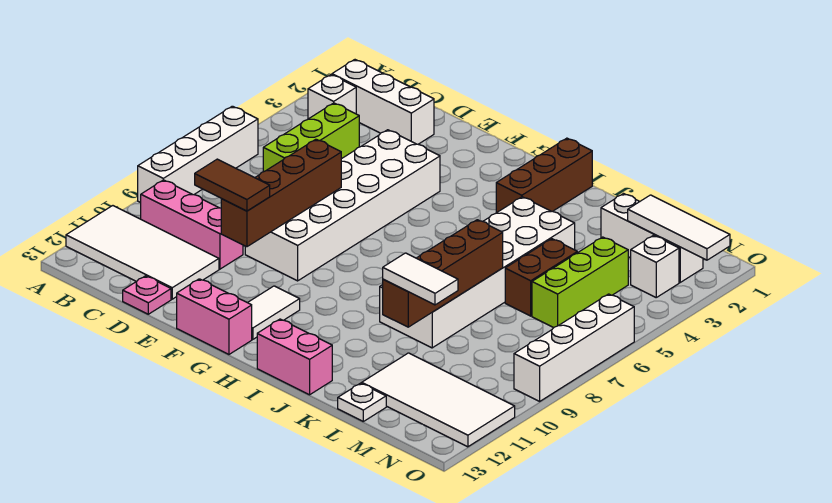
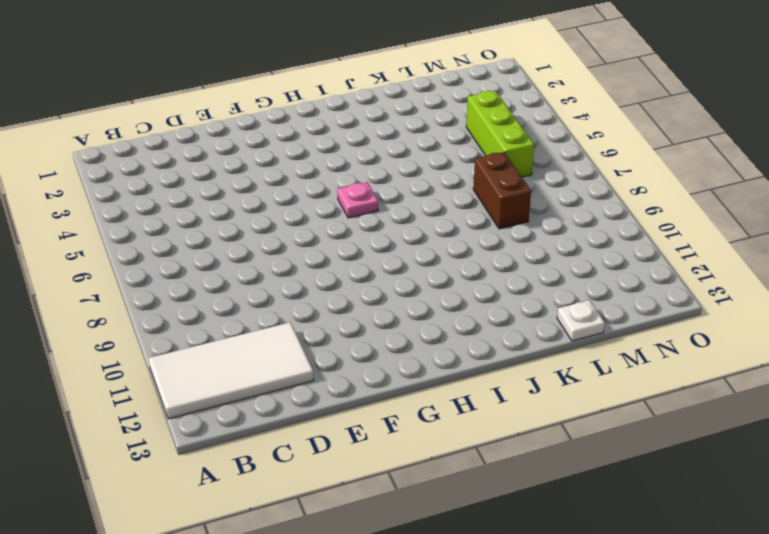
pink plate H6 level 1 -> pink plate D13 level 1
brown brick L7:L8 level 1 -> brown brick L5:L6 level 1
none -> white brick A6:A9 level 1
none -> white brick B2:D2 level 1
none -> white brick B3 level 1

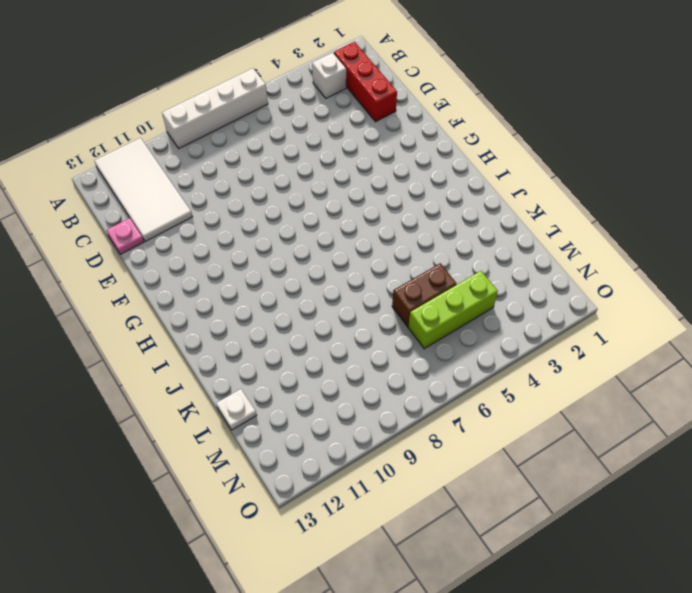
red brick B2:D2 level 1 -> white brick B2:D2 level 1
none -> pink brick B10:D10 level 1
none -> lime brick C4:C6 level 1
none -> white brick E4:F9 level 1

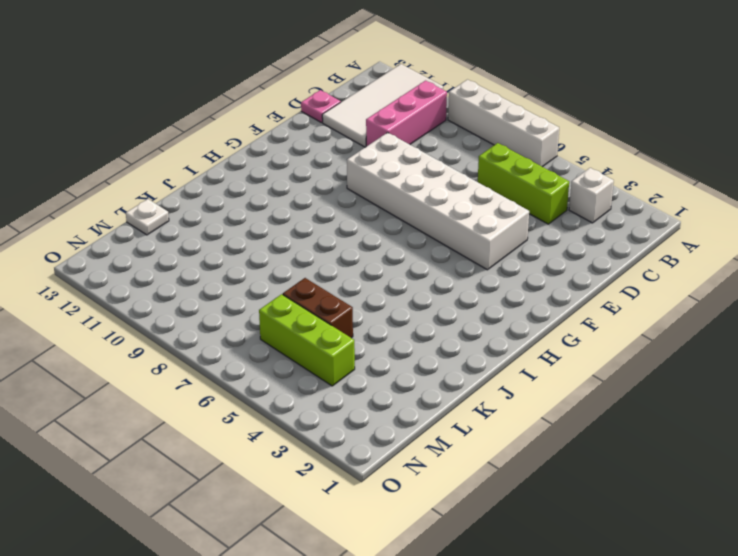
none -> white brick B2:D2 level 1
none -> pink brick F13:G13 level 1
none -> white tile G11:G12 level 1

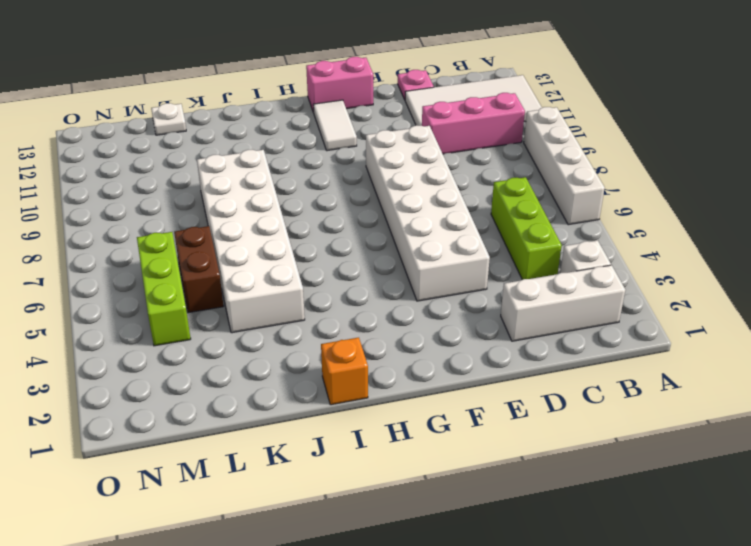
orange brick I1 level 1 -> brown brick I1:I3 level 1
none -> pink brick I13:J13 level 1
none -> white brick L2:N2 level 1
none -> white tile L11:O12 level 1

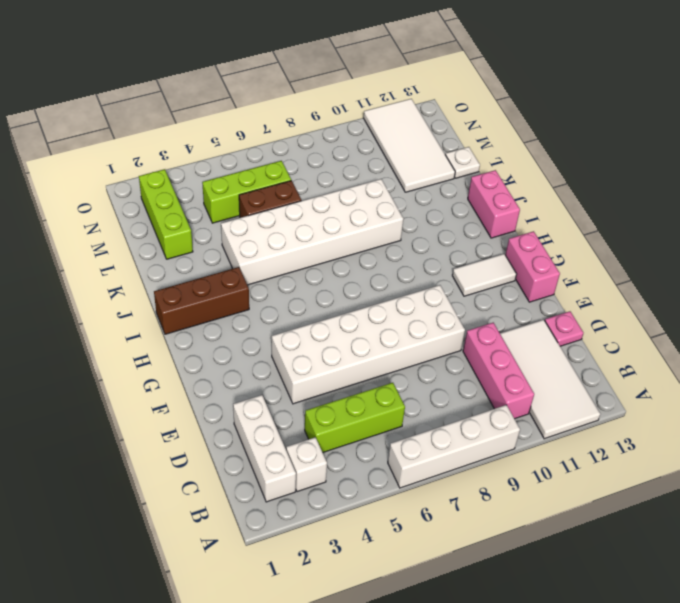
lime brick L2:N2 level 1 -> white brick L2:N2 level 1
none -> white brick N3 level 1
none -> white brick O6:O9 level 1
none -> brown brick E7:E10 level 2

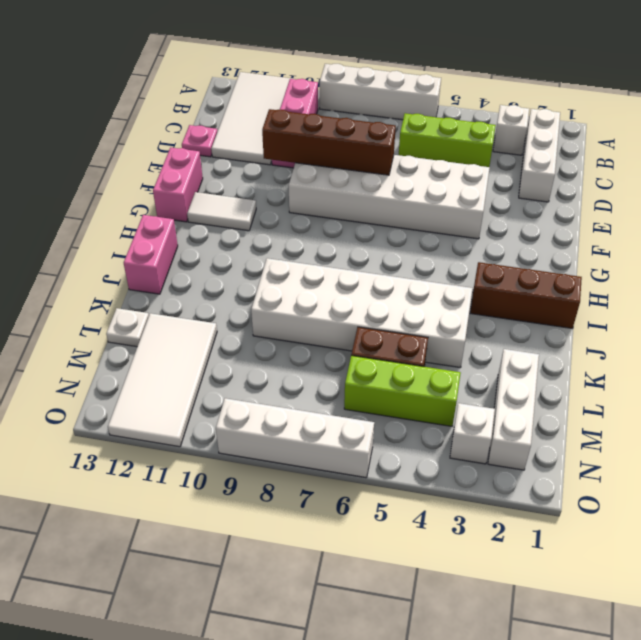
none -> brown brick K7:K10 level 2
none -> white tile M2:O2 level 2
none -> brown tile D10:E10 level 3

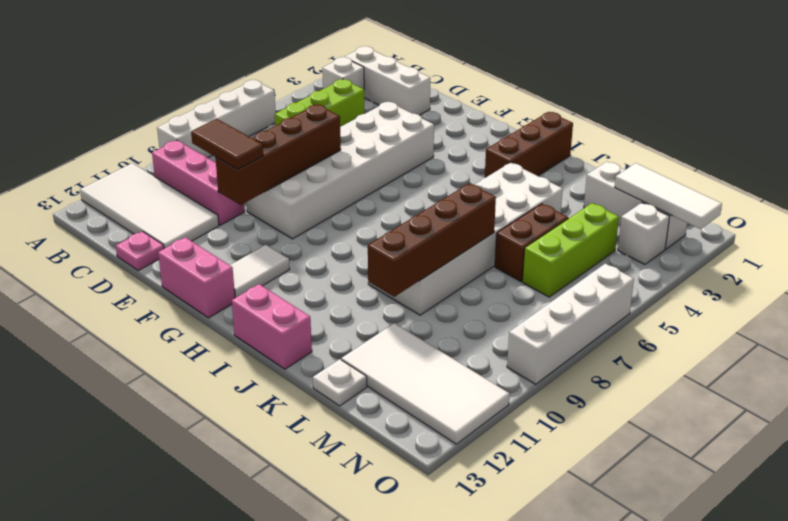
none -> white tile K10:L10 level 3

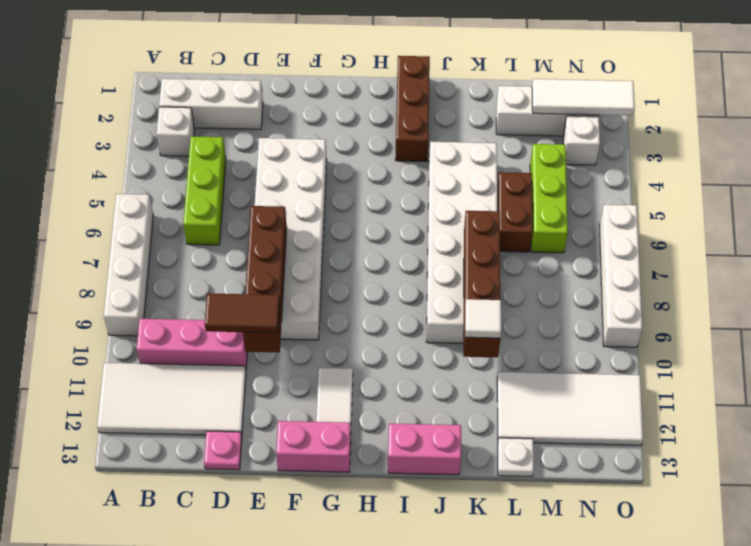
white tile K10 level 3 -> white tile K10:L10 level 3

